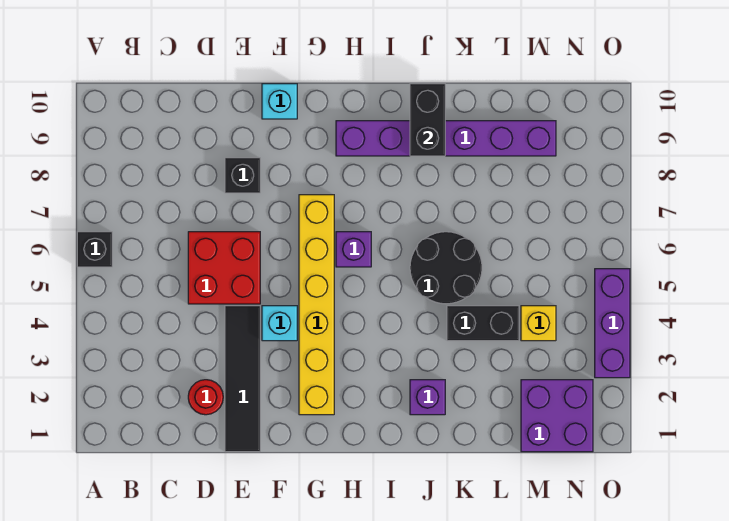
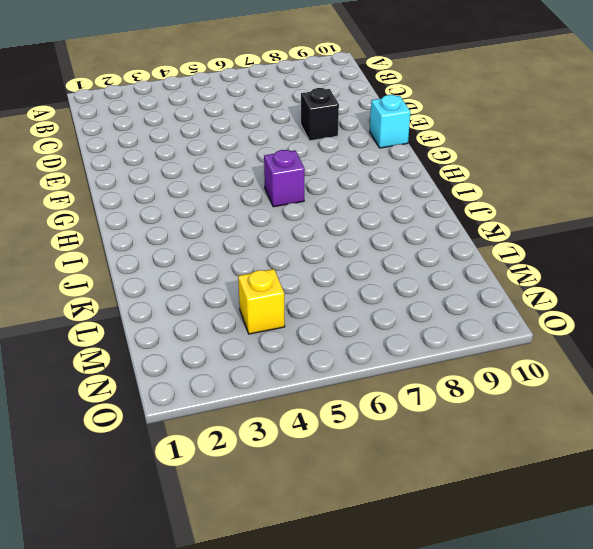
none -> black brick A6 level 1
none -> red round brick D2 level 1
none -> red brick D5:E6 level 1

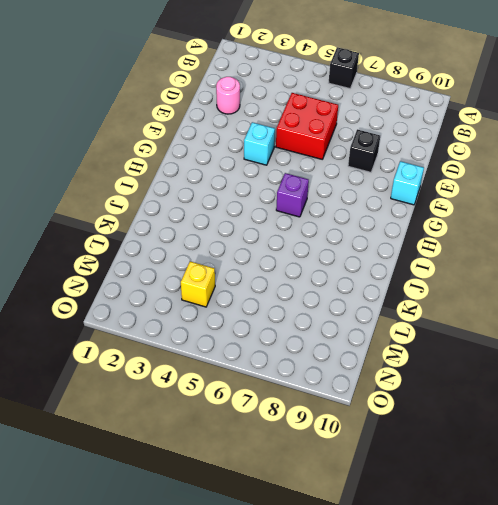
pink round brick D2 level 1 -> red round brick D2 level 1
none -> black tile E1:E4 level 1
none -> yellow brick G2:G7 level 1
none -> purple brick H9:M9 level 1

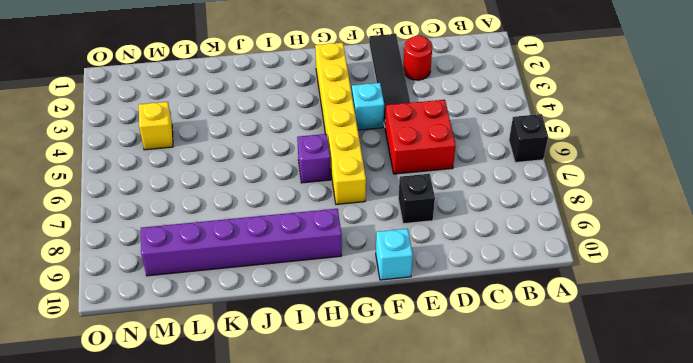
none -> purple brick J2 level 1
none -> black round brick J5:K6 level 1
none -> black brick K4:L4 level 1

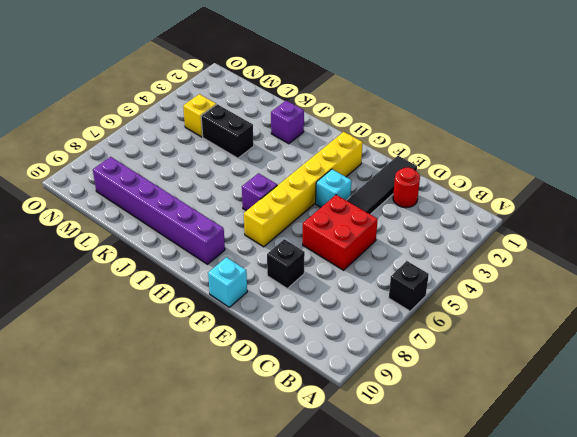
none -> black round brick J5:K6 level 1
none -> purple brick M1:N2 level 1
none -> purple brick O3:O5 level 1

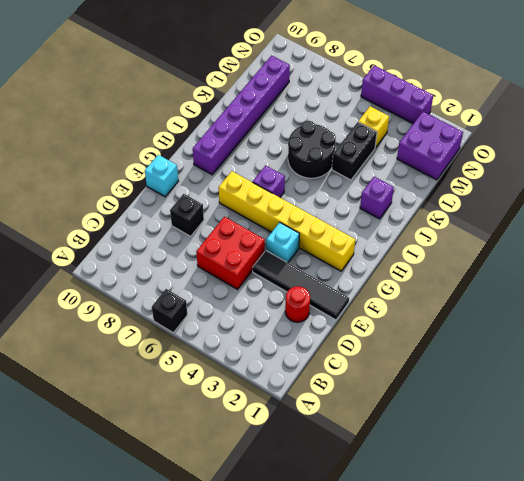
none -> black brick J9:J10 level 2

